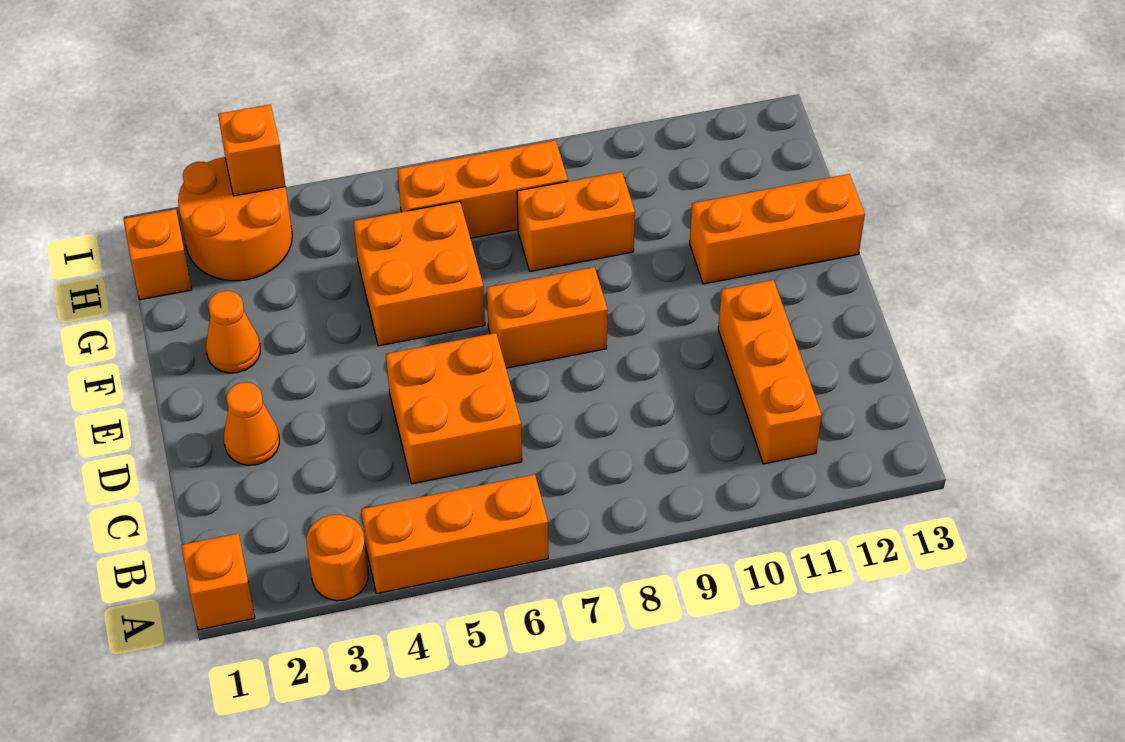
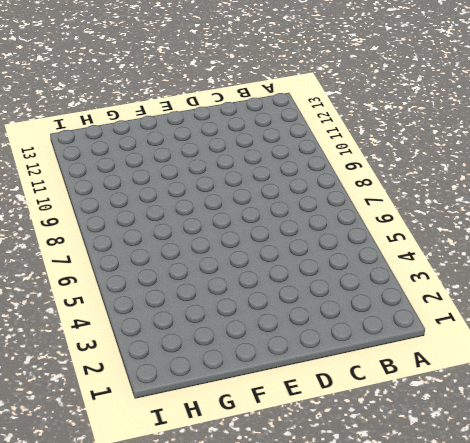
none -> orange brick A1 level 1
none -> orange round brick A3 level 1
none -> orange brick A4:A6 level 1

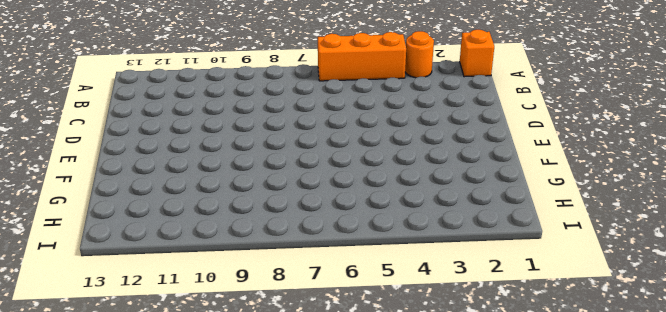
none -> orange brick B11:D11 level 1
none -> orange brick C5:D6 level 1
none -> orange cone D2 level 1

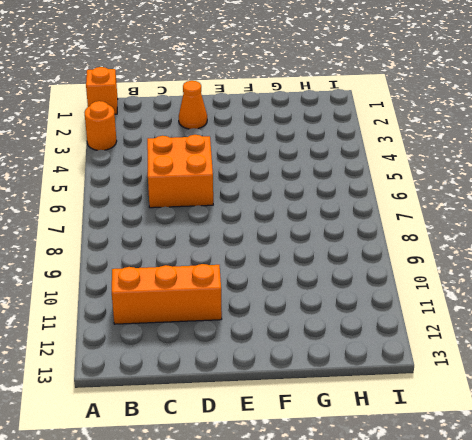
none -> orange brick A4:A6 level 1
none -> orange brick E7:E8 level 1
none -> orange cone F2 level 1

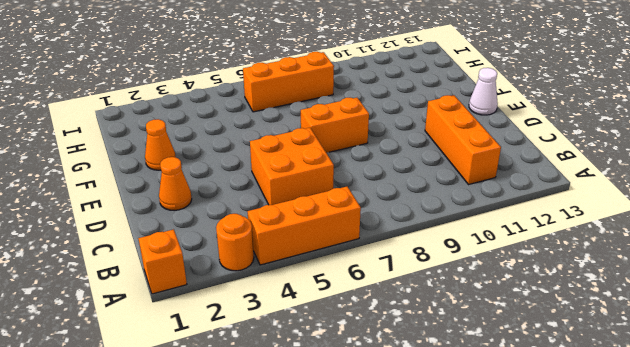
white cone E13 level 1 -> none
none -> orange brick F5:G6 level 1
none -> orange brick F11:F13 level 1
none -> orange brick G8:G9 level 1

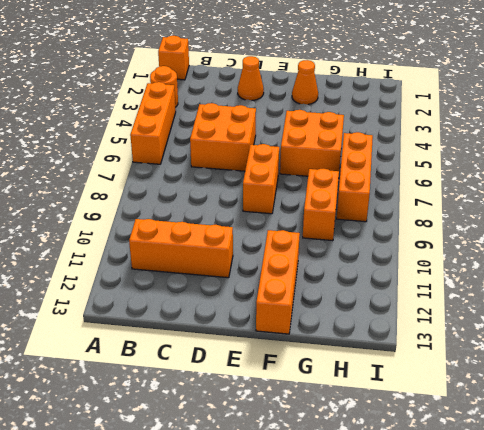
none -> orange brick H1 level 1
none -> orange round brick H2:I3 level 1
none -> orange brick I3 level 2

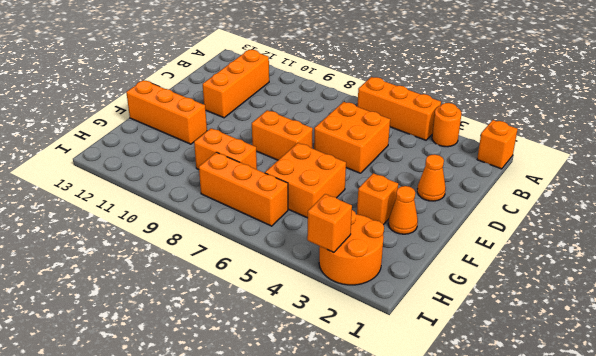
orange brick F3 level 1 -> orange brick H1 level 1

